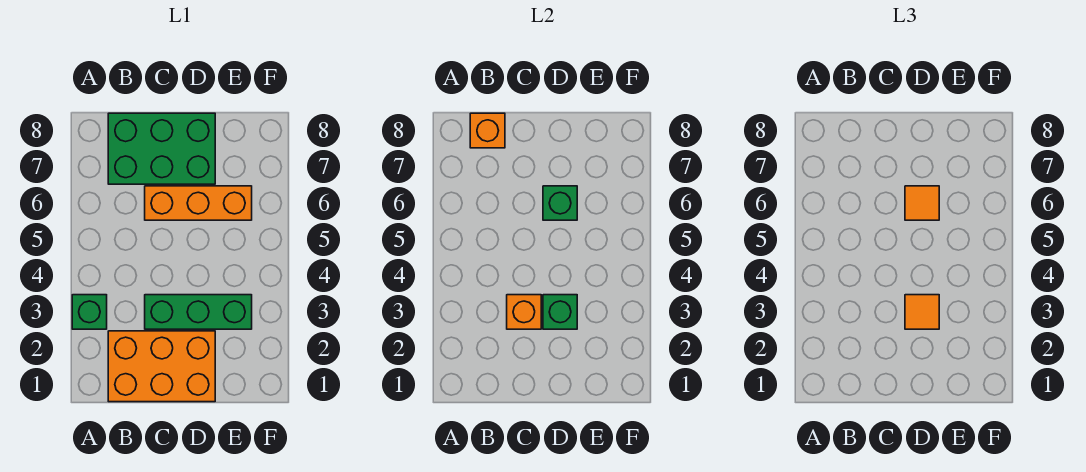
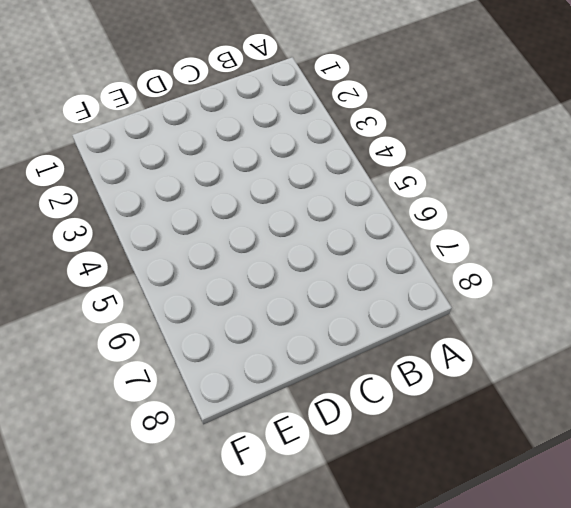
none -> green brick A3 level 1
none -> orange brick B1:D2 level 1

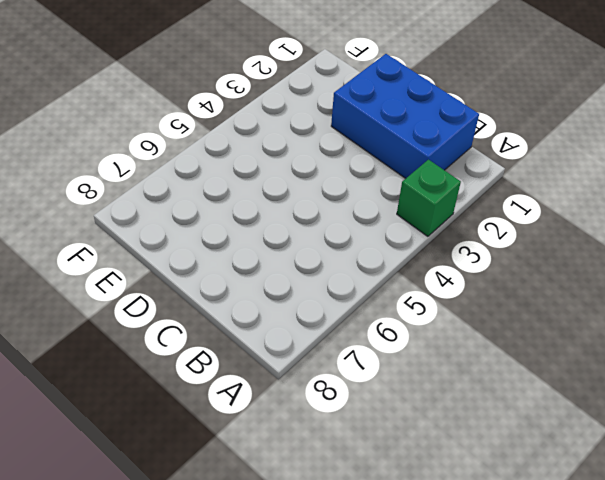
blue brick B1:D2 level 1 -> orange brick B1:D2 level 1
none -> green brick B7:D8 level 1
none -> green brick C3:E3 level 1

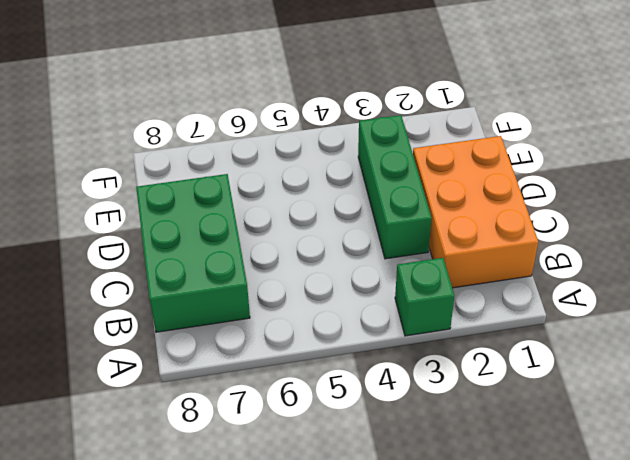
none -> orange brick C6:E6 level 1
none -> orange brick B8 level 2

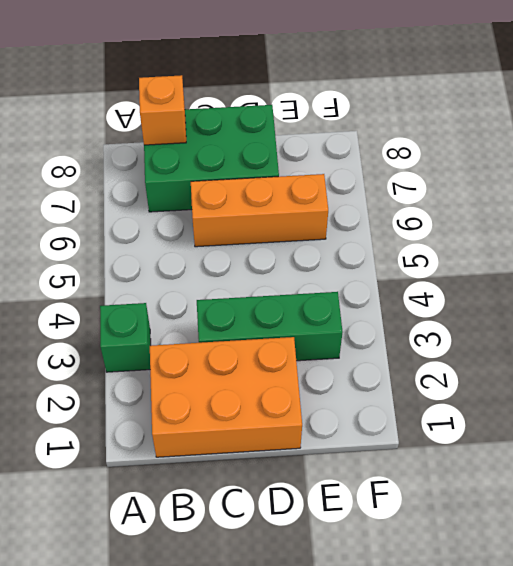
none -> orange brick C3 level 2
none -> green brick D3 level 2

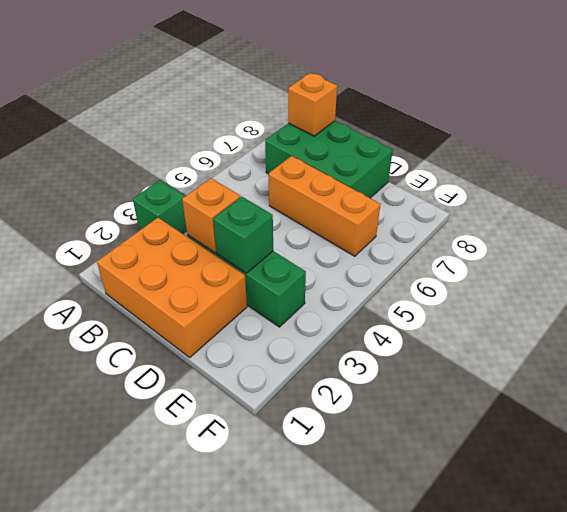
none -> green brick D6 level 2
none -> orange tile D3 level 3

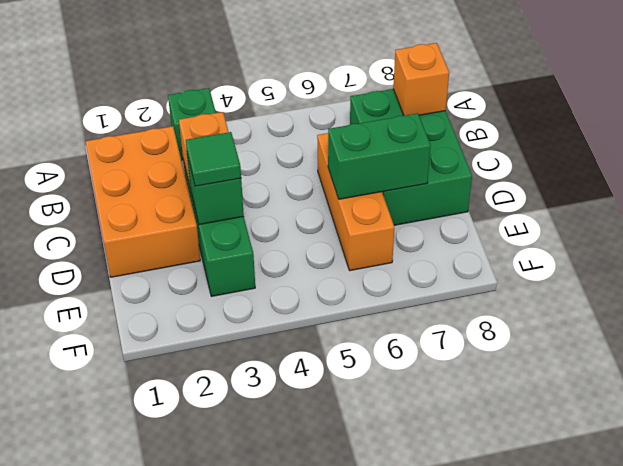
green tile D3 level 3 -> orange tile D3 level 3
green brick D6:D7 level 2 -> green brick D6 level 2
none -> orange tile D6 level 3

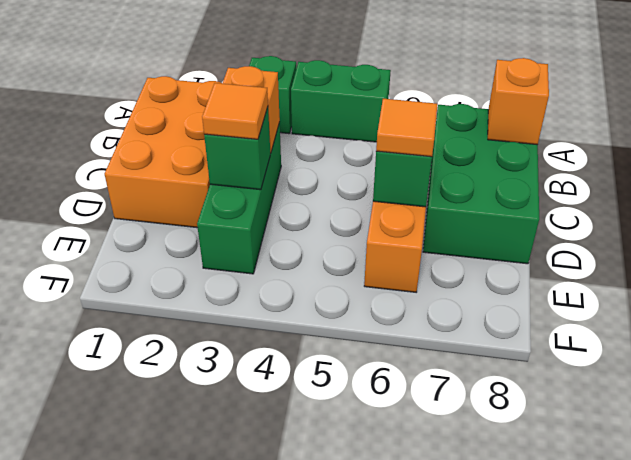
green brick A4:A5 level 1 -> none

